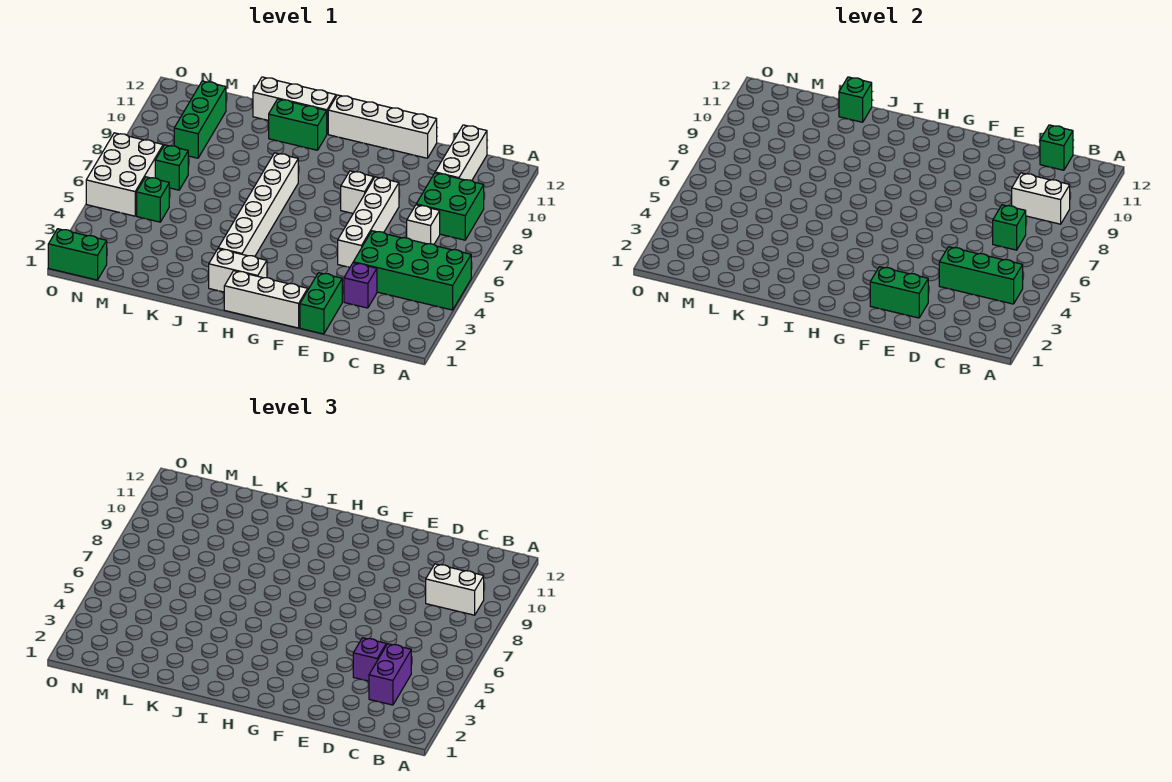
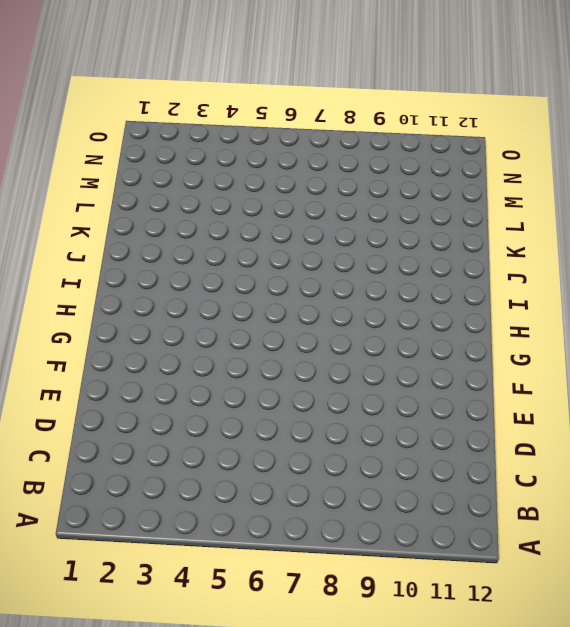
none -> green brick A4:D5 level 1
none -> green brick B8:C9 level 1
none -> white brick C7 level 1

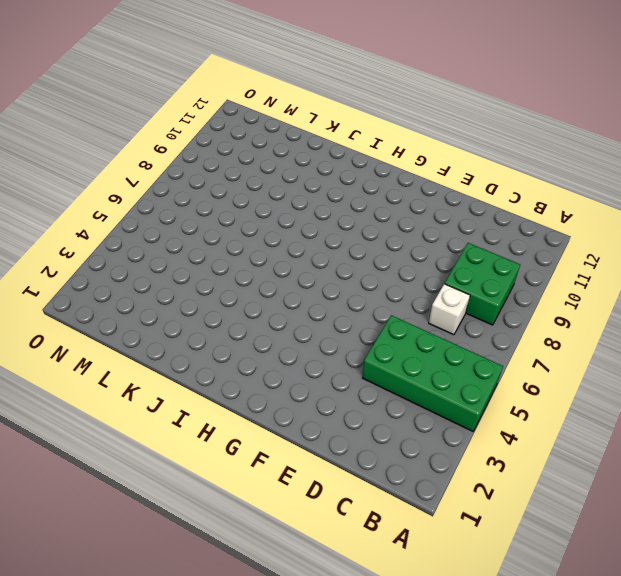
none -> white brick C10:C12 level 1
none -> purple brick D3 level 1
none -> green brick E1:E2 level 1

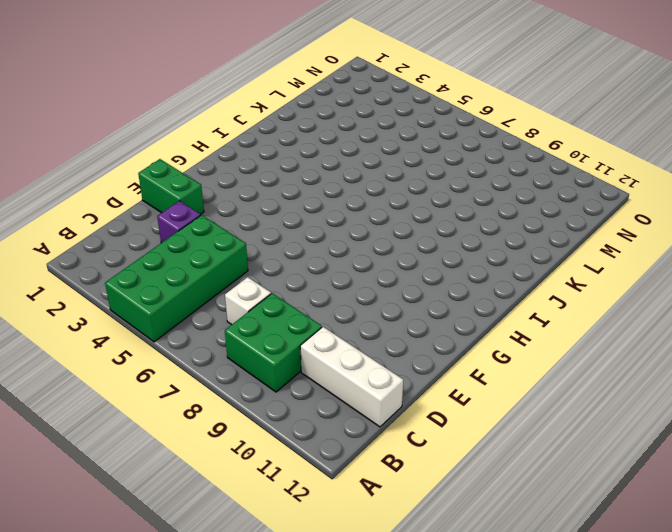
none -> white brick E5:E8 level 1
none -> white brick E12:H12 level 1
none -> white brick F1:H1 level 1

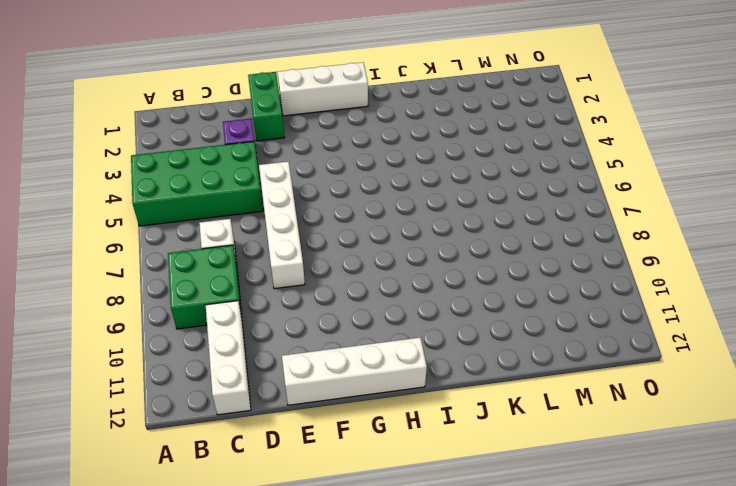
none -> white brick F8 level 1
none -> white brick H2:I2 level 1
none -> white brick I3:I8 level 1

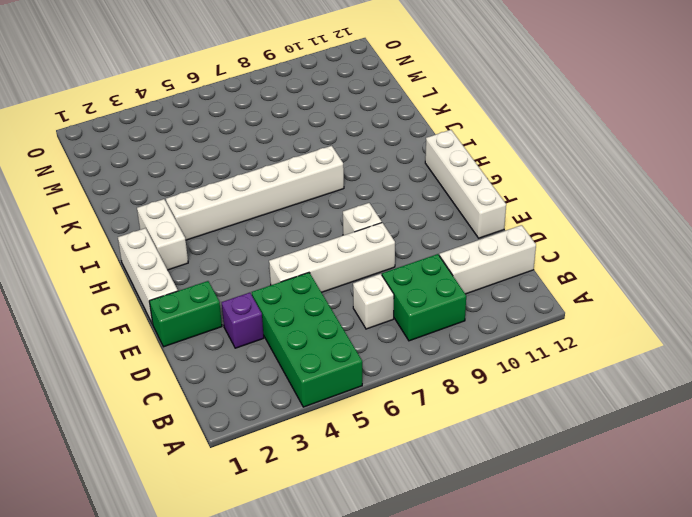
none -> green brick I11:J11 level 1
none -> white brick I12:K12 level 1
none -> green brick M5 level 1

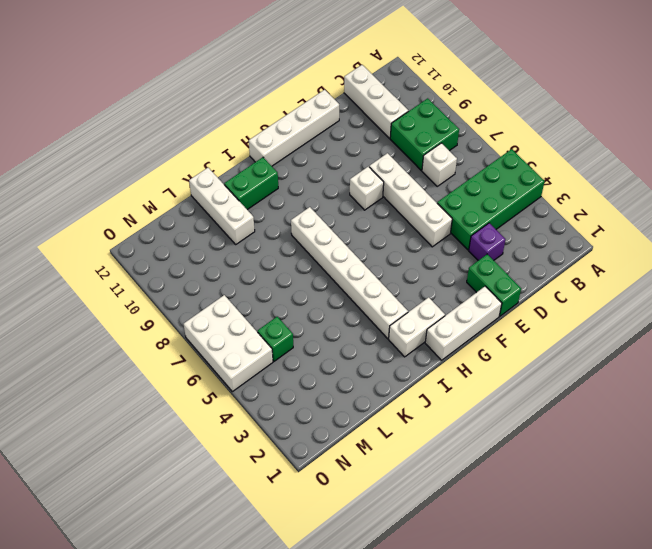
white brick K10:K12 level 1 -> white brick I12:K12 level 1
none -> green brick M7 level 1
none -> green brick M9:M11 level 1
none -> green brick N1:O1 level 1

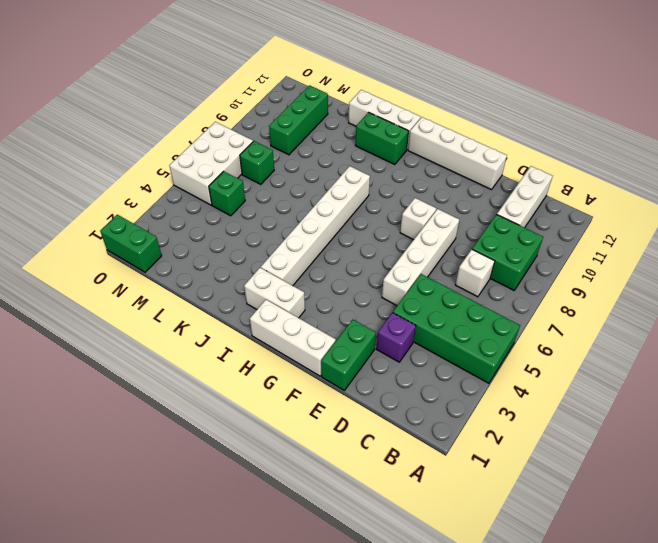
none -> green brick B4:D4 level 2
none -> white brick B9:C9 level 2
none -> green brick C7 level 2

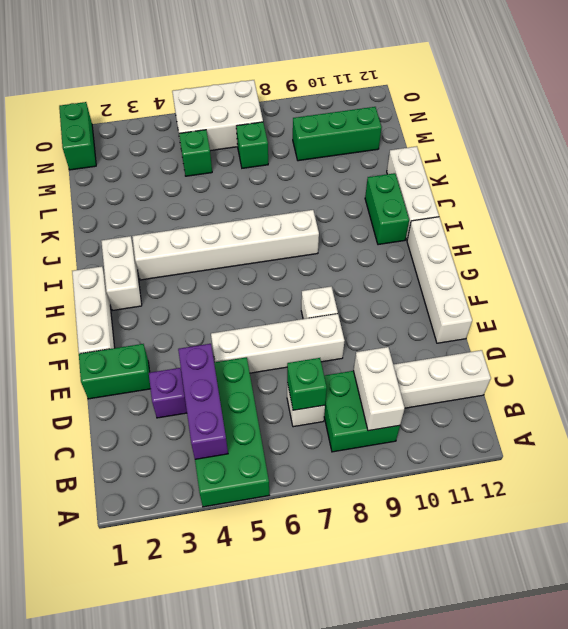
purple brick B4:D4 level 2 -> green brick B4:D4 level 2
none -> green brick C12 level 2
none -> green brick E2:F2 level 2
none -> green brick K12 level 2

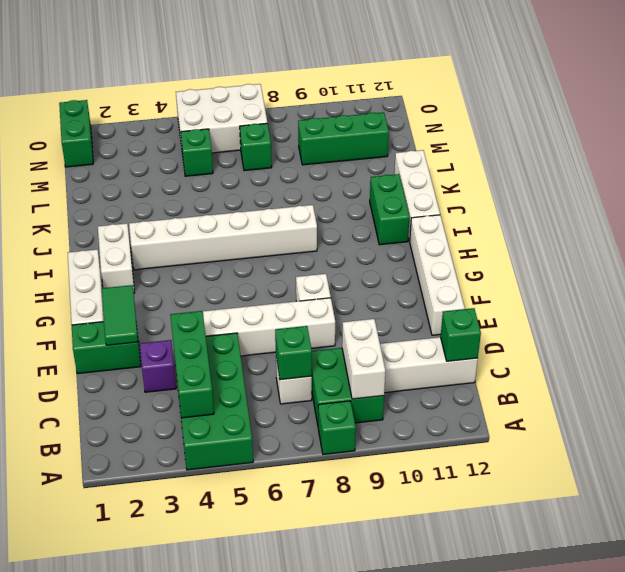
green brick A8 level 1 -> green brick K12 level 2
green tile E2:F2 level 2 -> green brick E2:F2 level 2
none -> white brick B9:C9 level 3
none -> purple brick C3:C4 level 3
none -> purple brick D4 level 3

